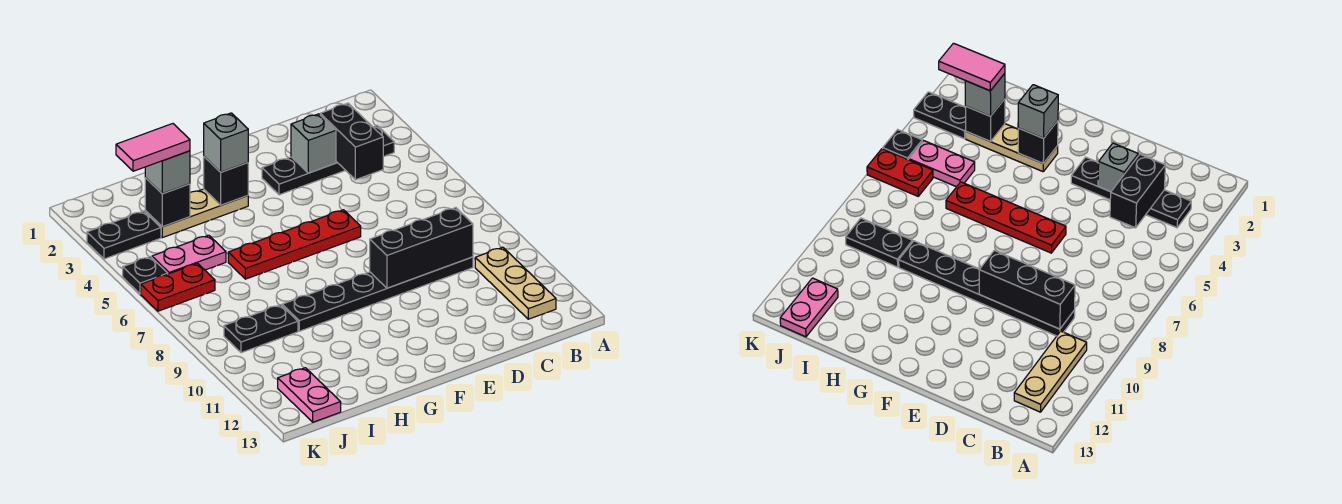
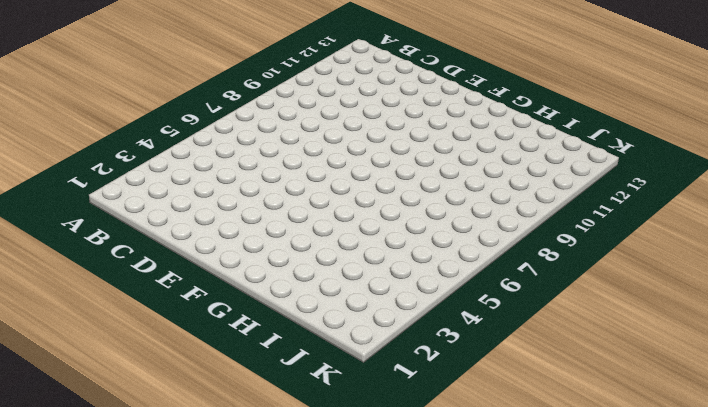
none -> black plate B3:E3 level 1
none -> tan plate B10:B12 level 1
none -> black plate C9:H9 level 1

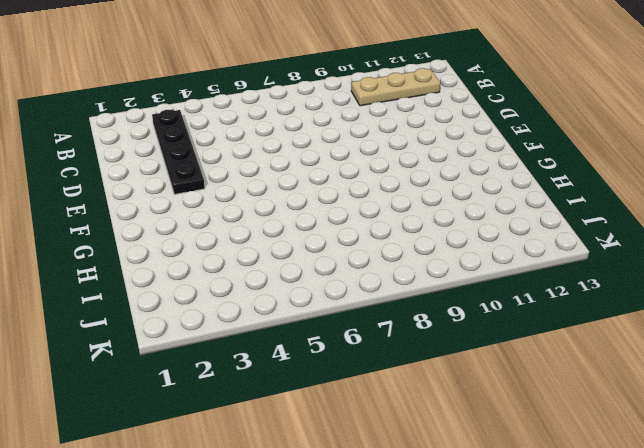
none -> black plate C9:H9 level 1
none -> red plate E6:H6 level 1
none -> tan plate G3:I3 level 1

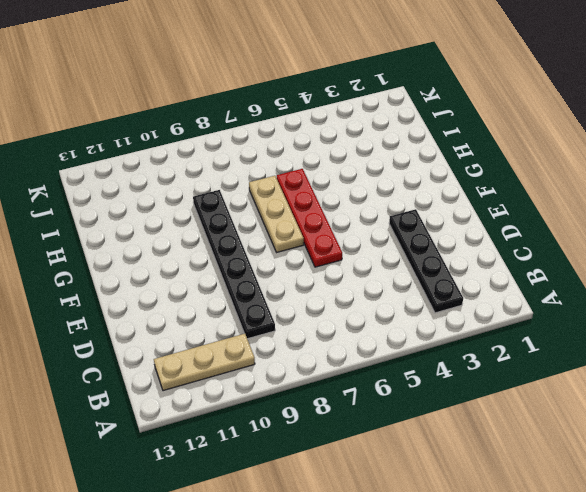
tan plate F7:H7 level 1 -> tan plate G3:I3 level 1
none -> pink plate I5:J5 level 1
none -> black plate I9:J9 level 1
none -> black plate J3:K3 level 1

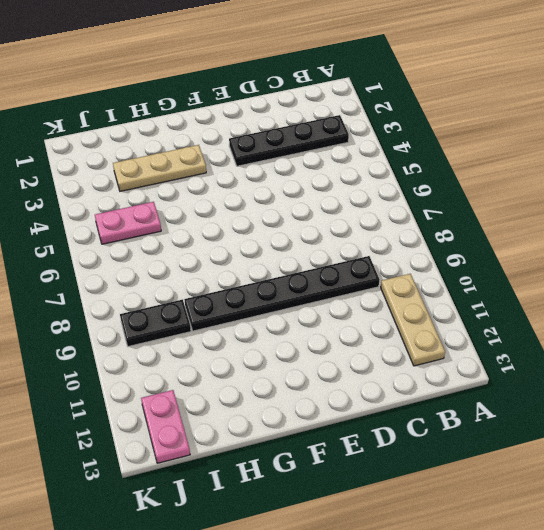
none -> red plate E6:H6 level 1
none -> black plate J3:K3 level 1
none -> red plate J6:K6 level 1

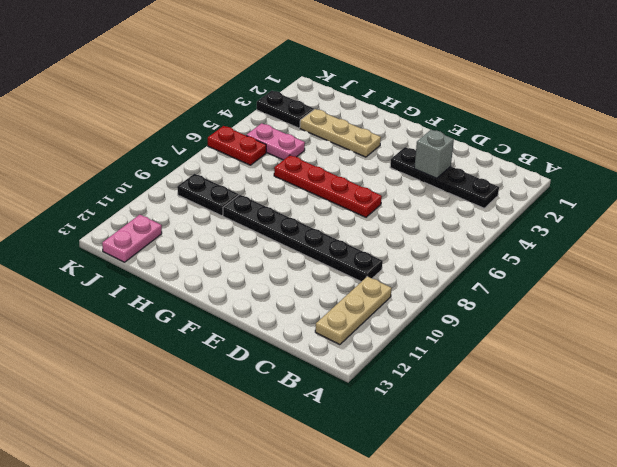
none -> black plate K5 level 1
none -> black brick C3:C4 level 2
none -> black brick C9:E9 level 2

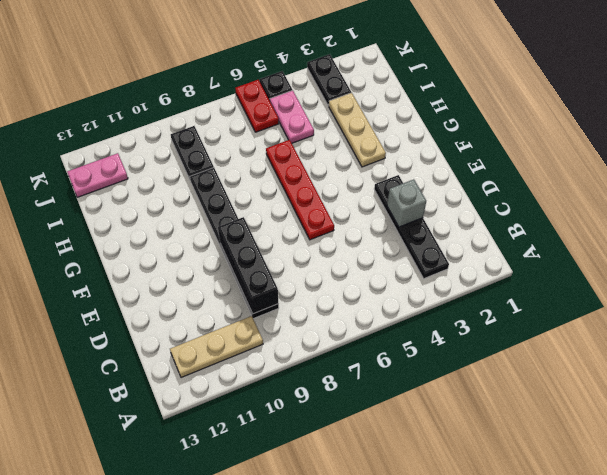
none -> black brick C3:C4 level 2
none -> black brick G3 level 2
none -> black brick I3 level 2

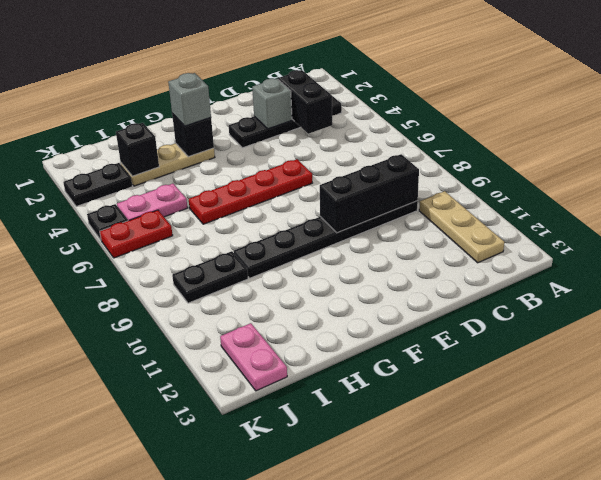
none -> grey brick I3 level 3
none -> pink tile I3:J3 level 4

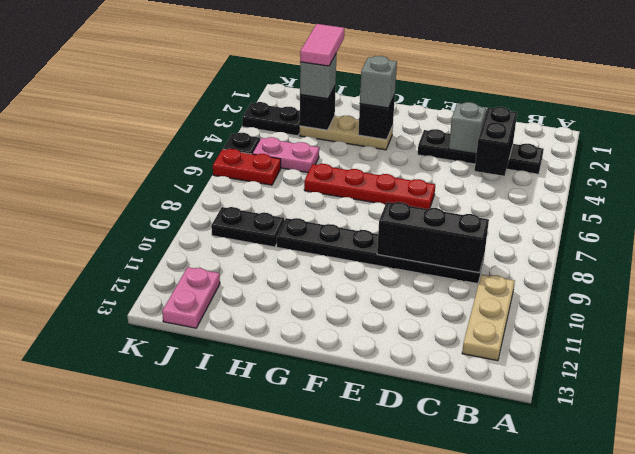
pink tile I2:I3 level 4 -> pink tile I3:J3 level 4

